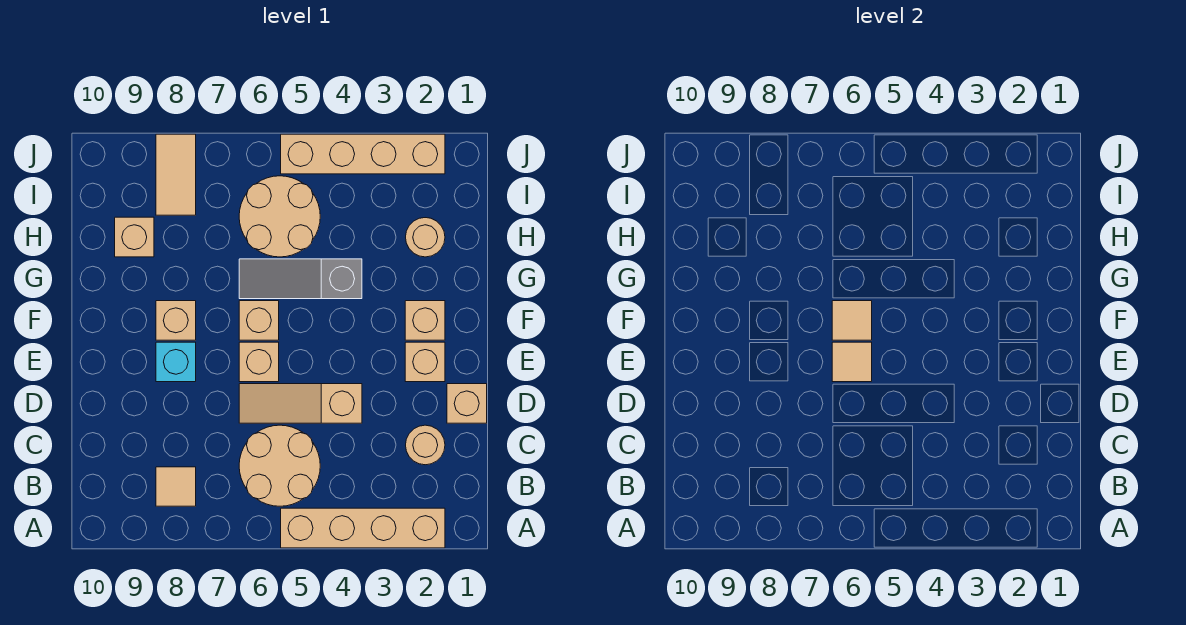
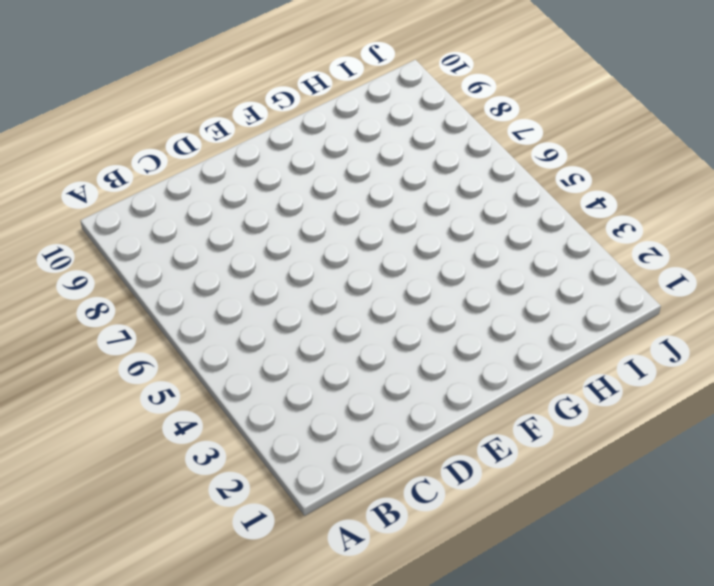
none -> tan brick A2:A5 level 1
none -> tan round brick B5:C6 level 1
none -> tan tile B8 level 1

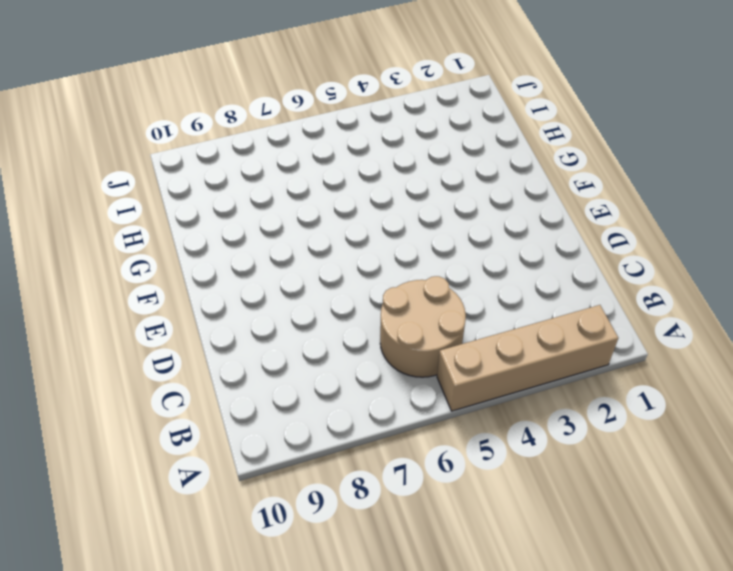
none -> tan tile B8 level 1
none -> tan round brick C2 level 1
none -> tan brick D1 level 1

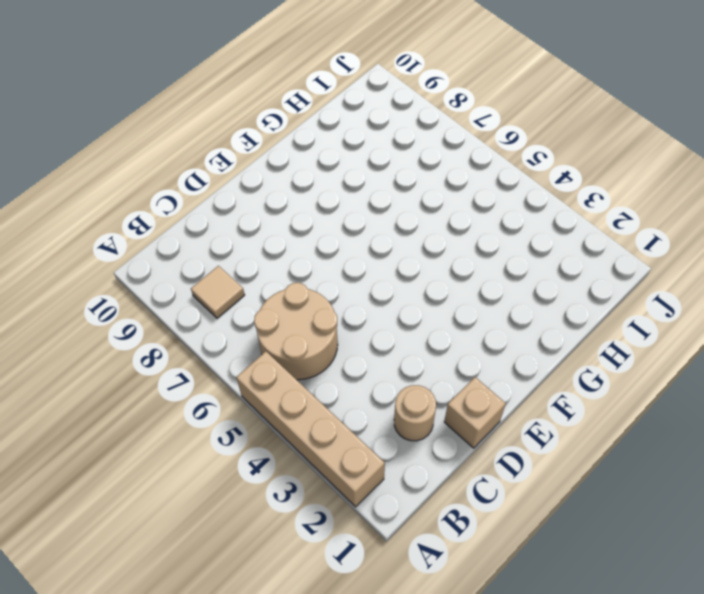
none -> tan slope D4:D6 level 1 top 4
none -> tan brick E2 level 1
none -> tan brick E6 level 1

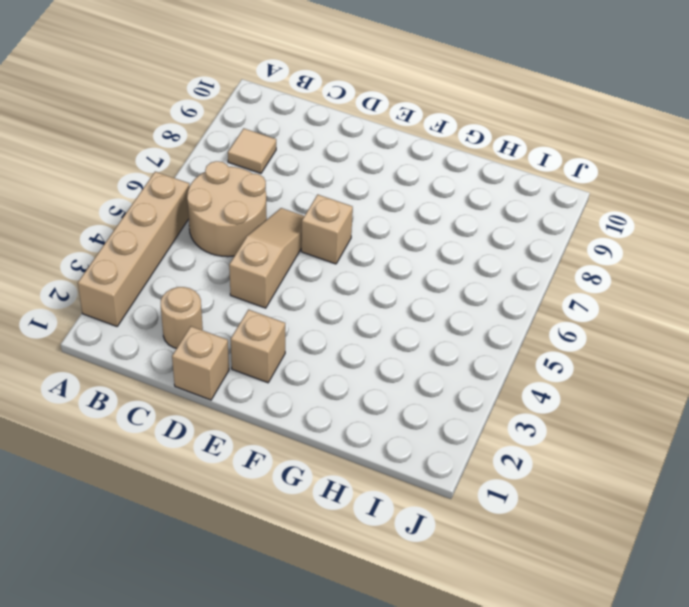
none -> cyan brick E8 level 1
none -> tan brick F2 level 1
none -> tan brick F6 level 1

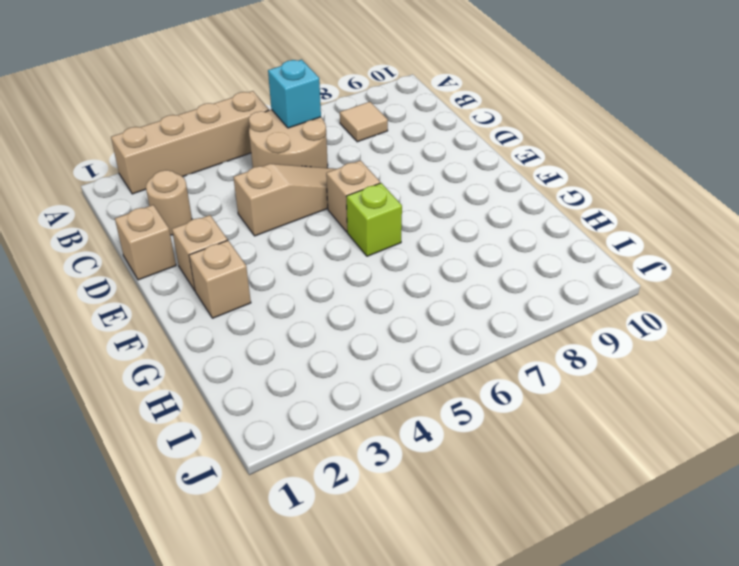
cyan brick B6 level 2 -> cyan brick E8 level 1
lime brick F6 level 1 -> tan brick F6 level 1
none -> tan brick F8 level 1
none -> grey slope G4:G6 level 1 top 4
none -> tan round brick H2 level 1

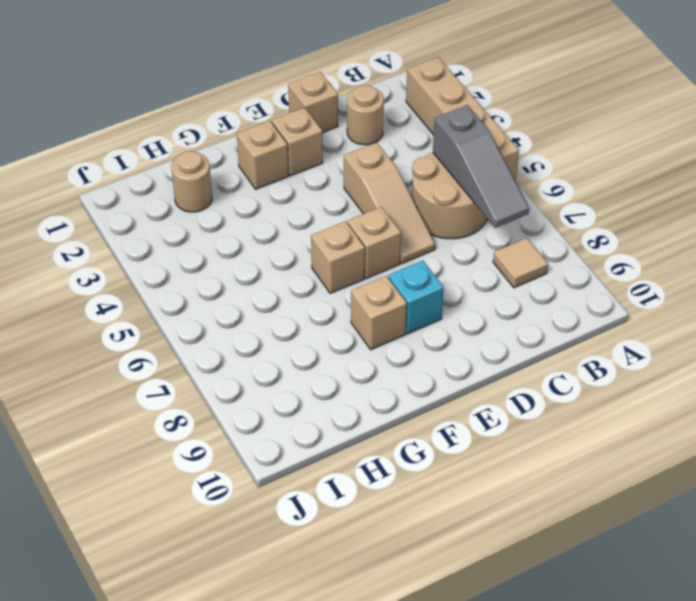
grey slope B5:B7 level 2 top 5 -> grey slope G4:G6 level 1 top 4
none -> tan round brick H5:I6 level 1
none -> tan brick H9 level 1
none -> tan tile I8:J8 level 1

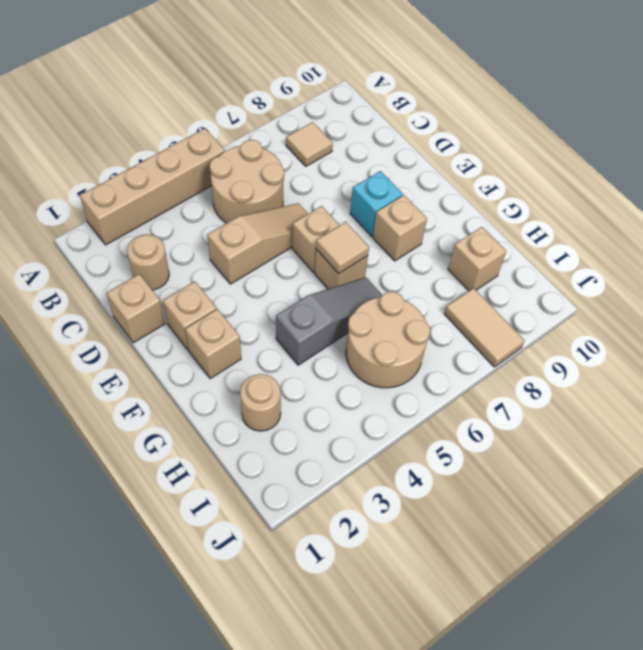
none -> tan brick J2:J5 level 1
none -> tan tile E6 level 2

